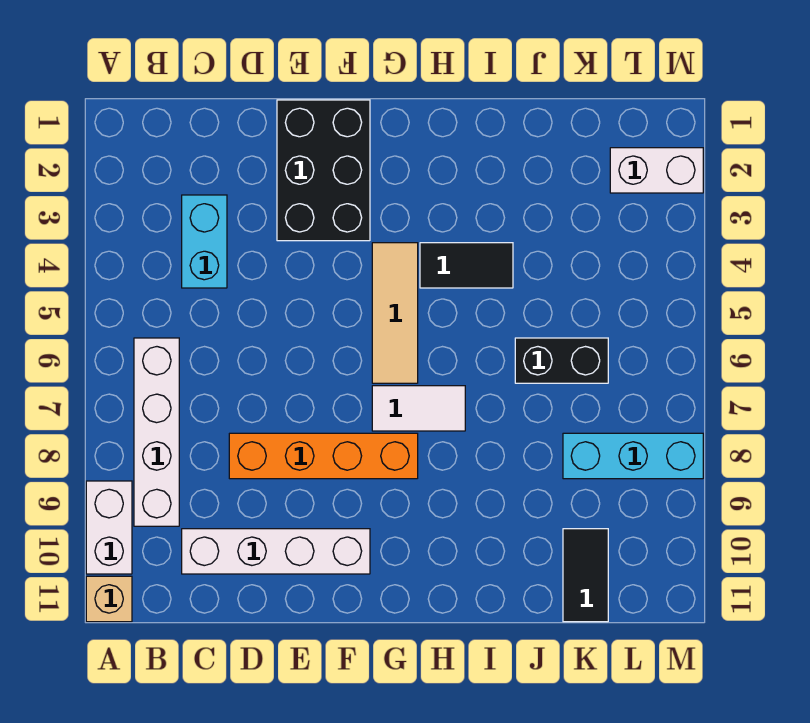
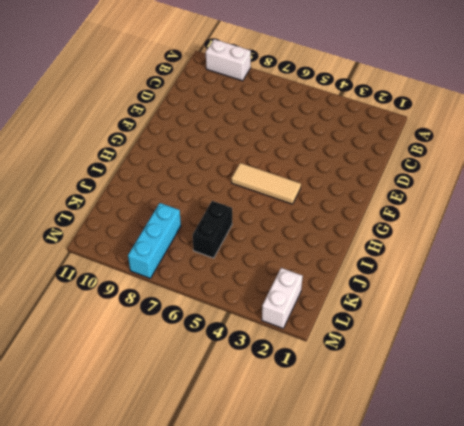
none -> tan brick A11 level 1
none -> white brick B6:B9 level 1
none -> cyan brick C3:C4 level 1

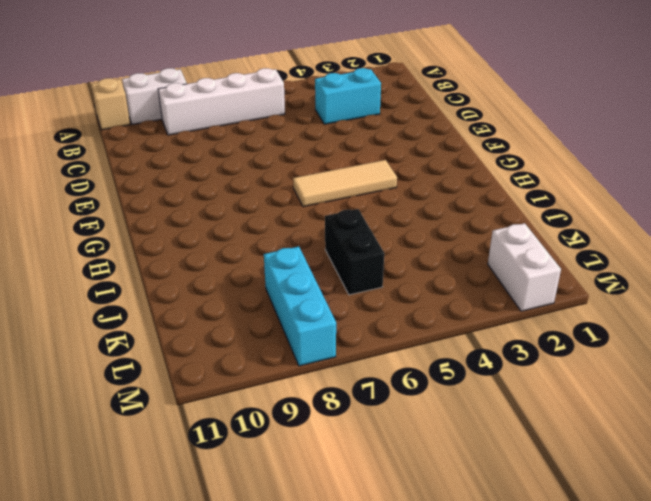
none -> white brick C10:F10 level 1
none -> orange brick D8:G8 level 1
none -> black brick E1:F3 level 1

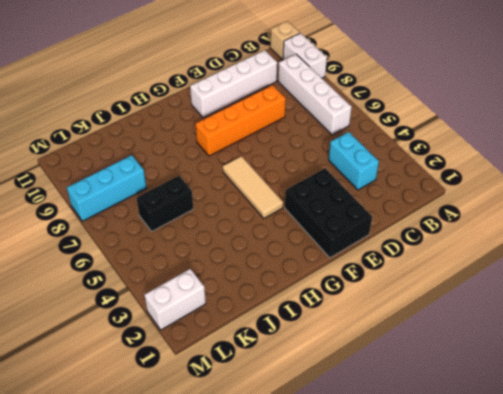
none -> white tile G7:H7 level 1
none -> black tile H4:I4 level 1
none -> black tile K10:K11 level 1

